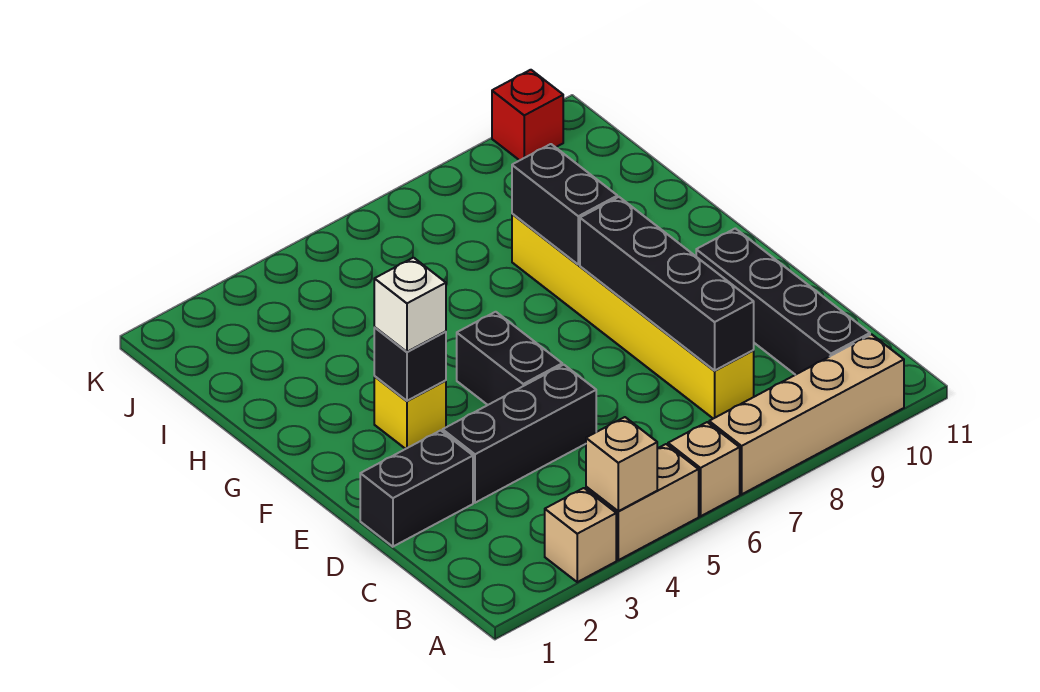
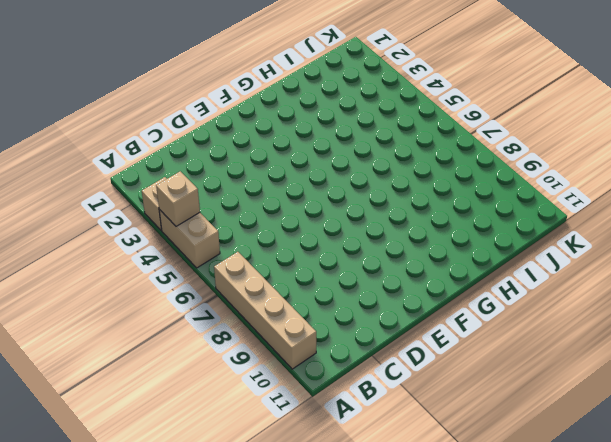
none -> tan brick A6 level 1
none -> black brick B10:E10 level 1
none -> yellow brick C8:H8 level 1

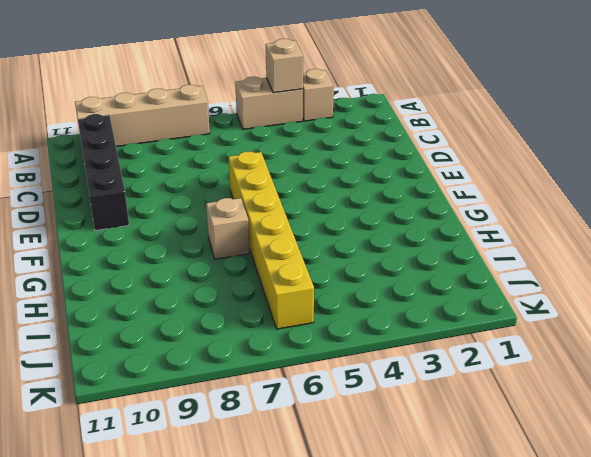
yellow brick E6:J6 level 1 -> yellow brick C8:H8 level 1
tan brick G7 level 1 -> tan brick A6 level 1
none -> black brick D1:D2 level 1
none -> black brick D3:D5 level 1
none -> black brick E5:F5 level 1

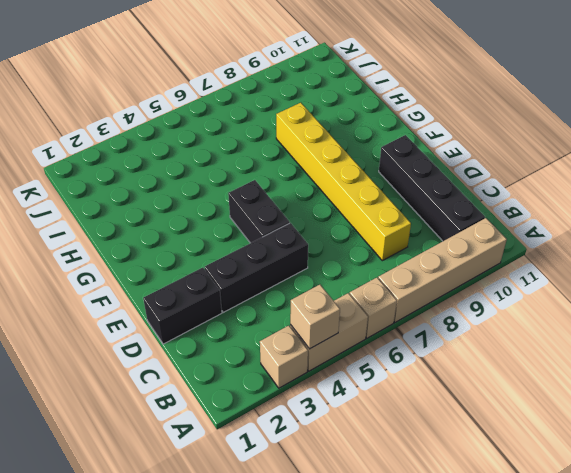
none -> yellow brick F3 level 1
none -> red brick K10 level 1
none -> black brick C8:F8 level 2

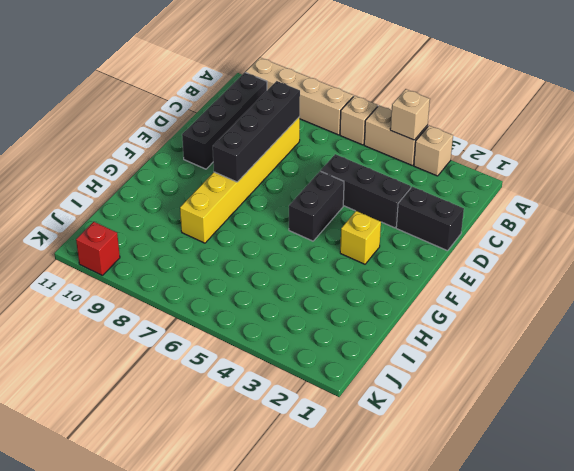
none -> black brick F3 level 2
none -> black brick G8:H8 level 2
none -> white brick F3 level 3

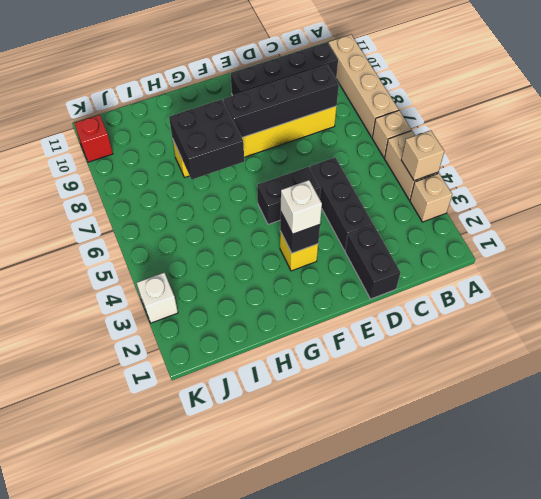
black brick G7:H8 level 2 -> black brick G8:H8 level 2
white brick K3 level 1 -> none

